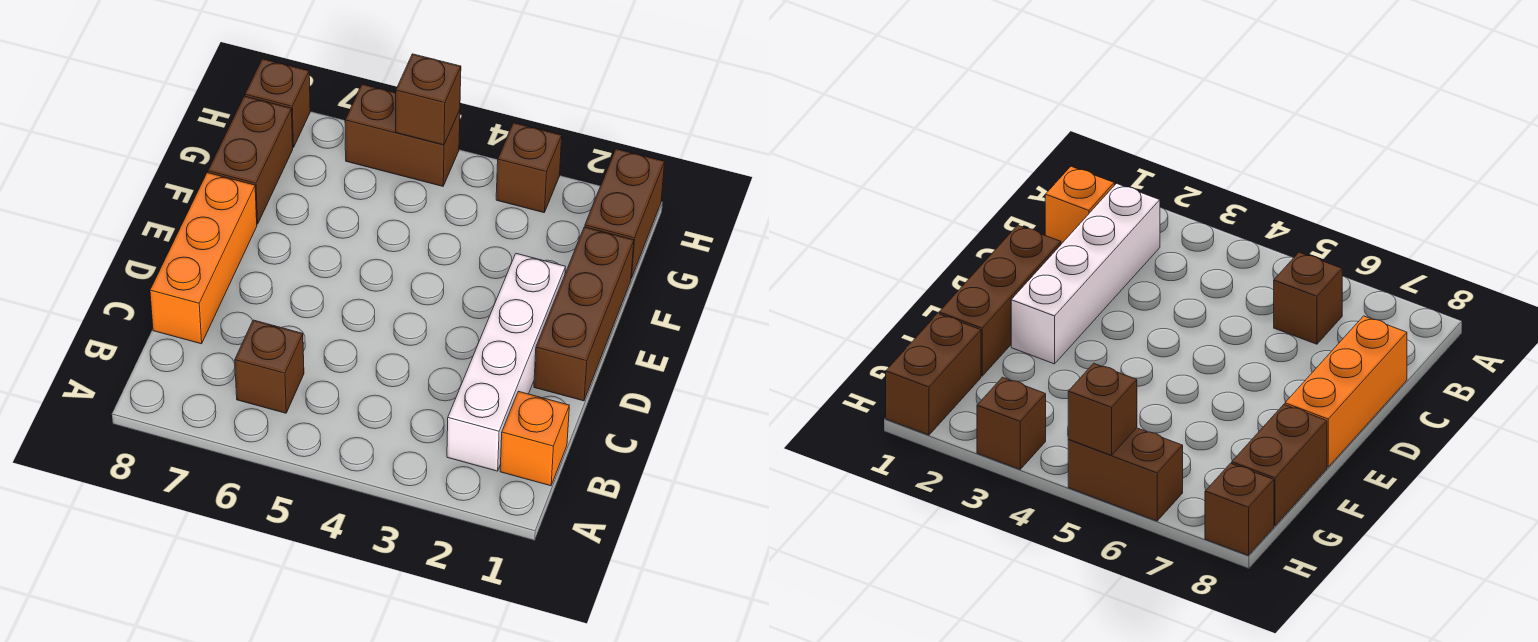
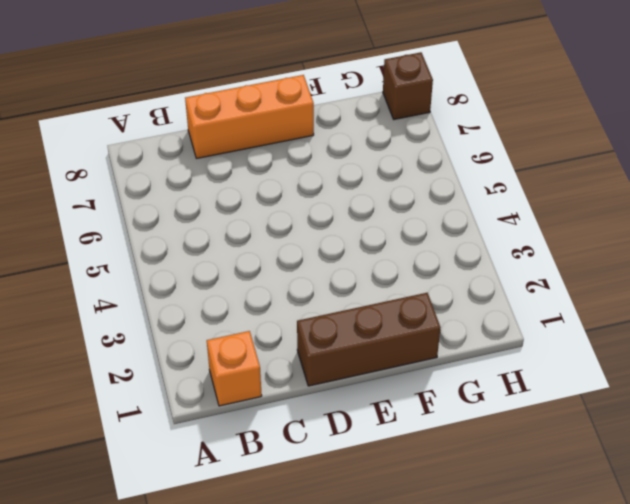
none -> white brick B2:E2 level 1
none -> brown brick B6 level 1

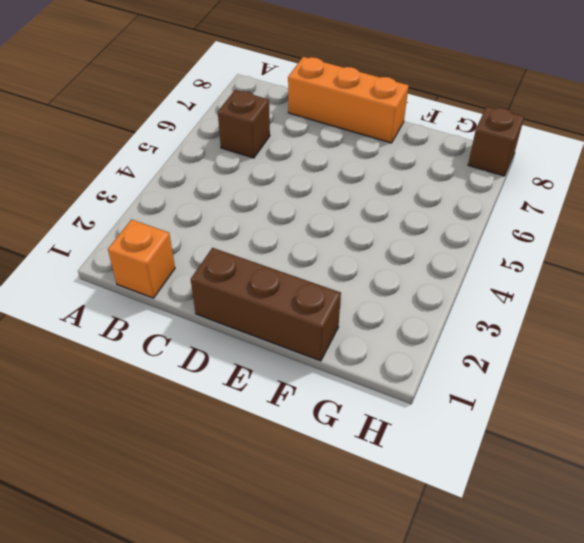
none -> white brick B2:E2 level 1
none -> brown brick F8:G8 level 1

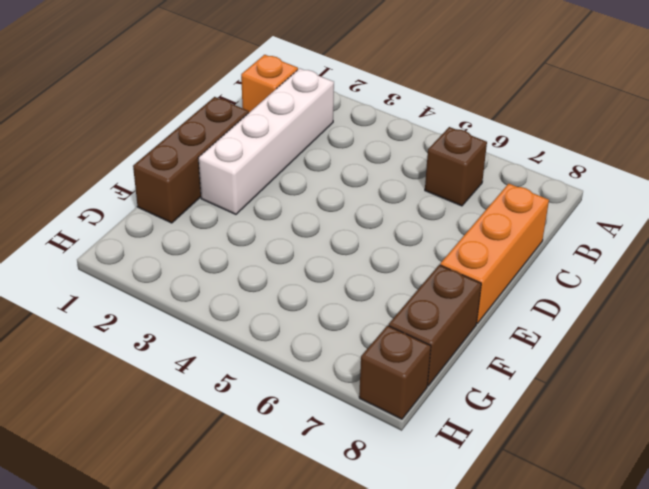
none -> brown brick G1:H1 level 1
none -> brown brick H3 level 1

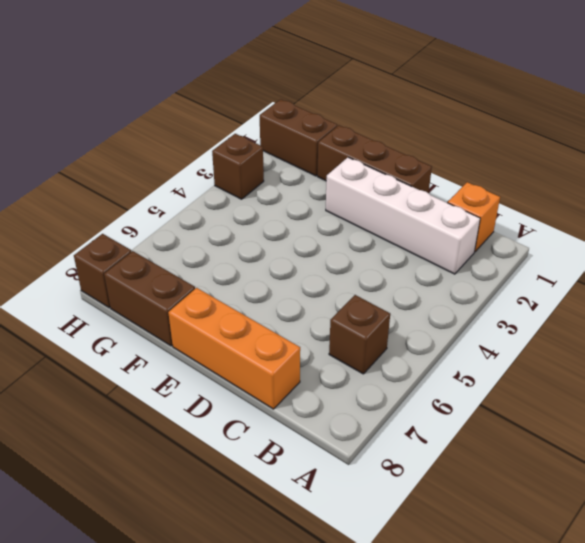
none -> brown brick H5:H6 level 1
none -> brown brick H5 level 2

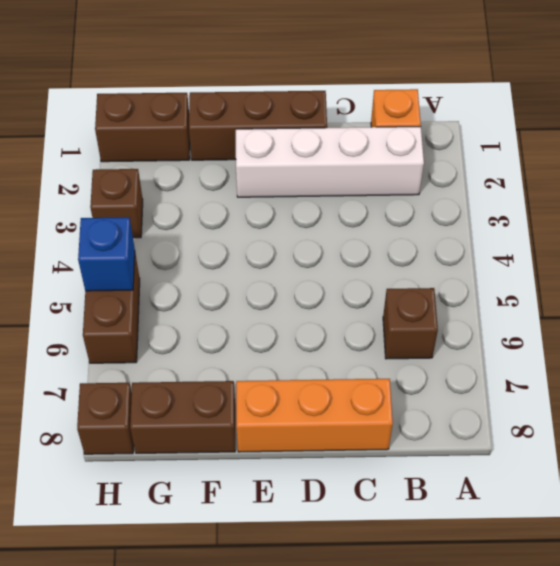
blue brick H5 level 2 -> brown brick H5 level 2

